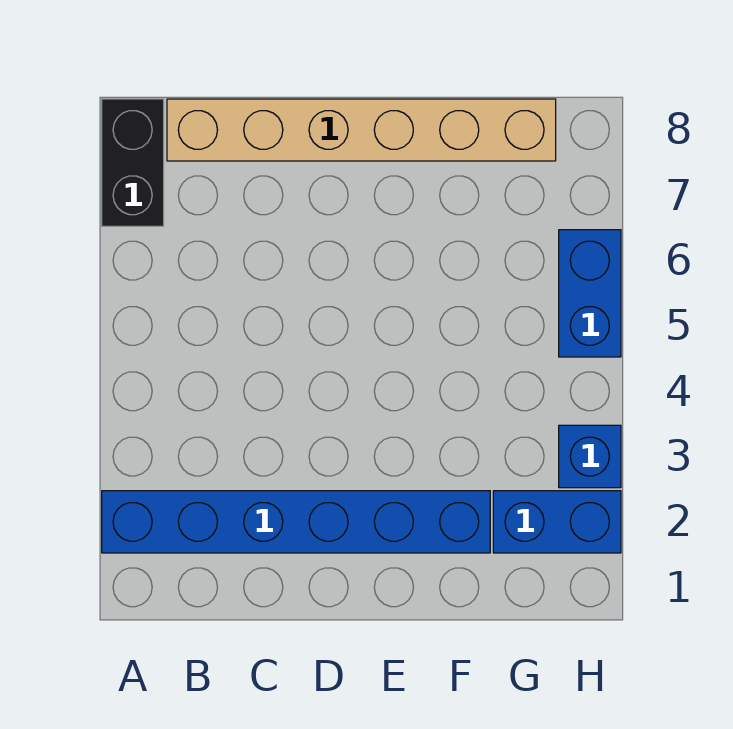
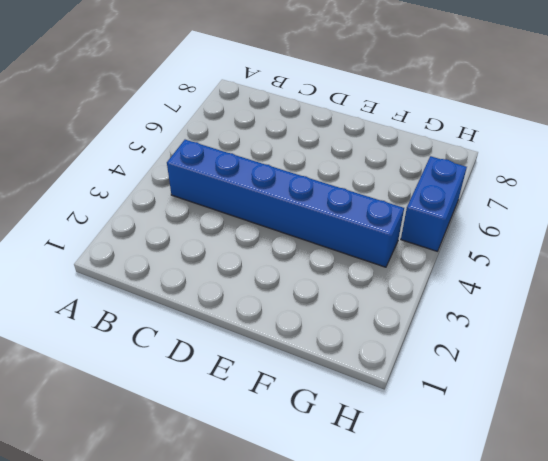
blue brick B4:G4 level 1 -> blue brick A2:F2 level 1
none -> black brick A7:A8 level 1
none -> tan brick B8:G8 level 1

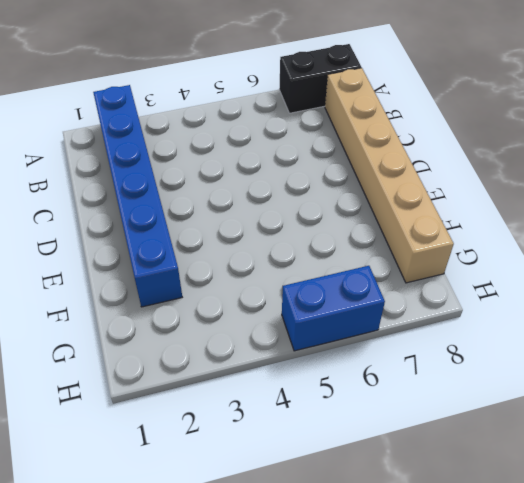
none -> blue brick G2:H2 level 1
none -> blue brick H3 level 1

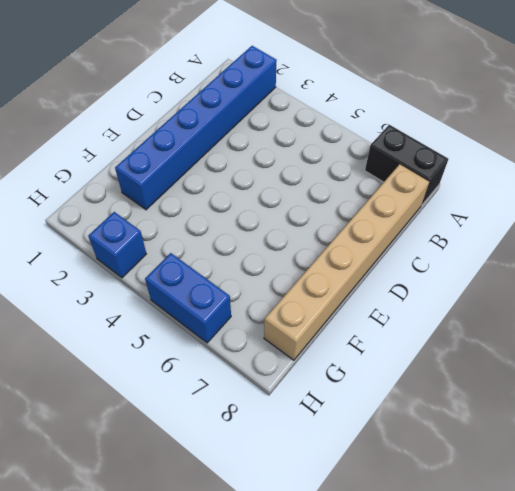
none -> blue brick G2:H2 level 1

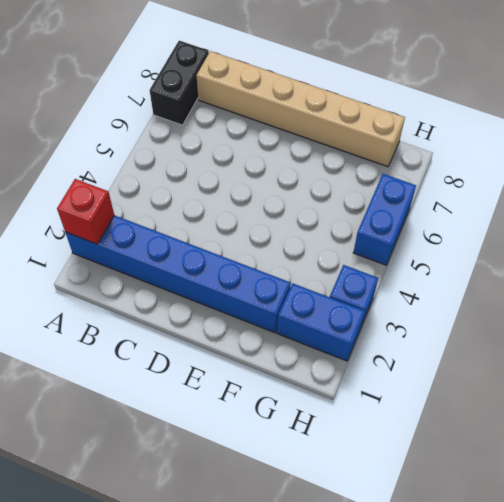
red brick A2 level 2 -> none

